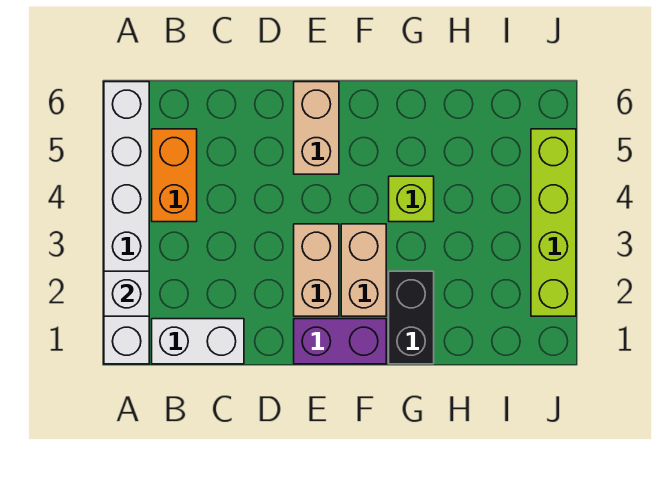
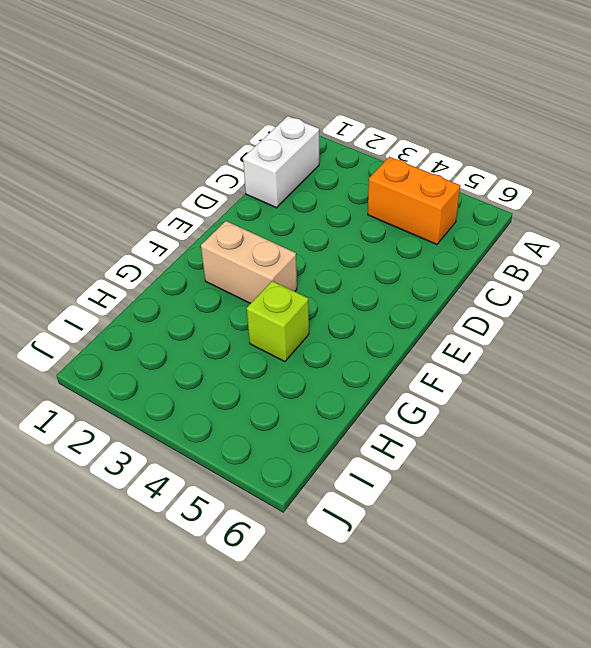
none -> white brick A1:A6 level 1
none -> purple brick E1:F1 level 1

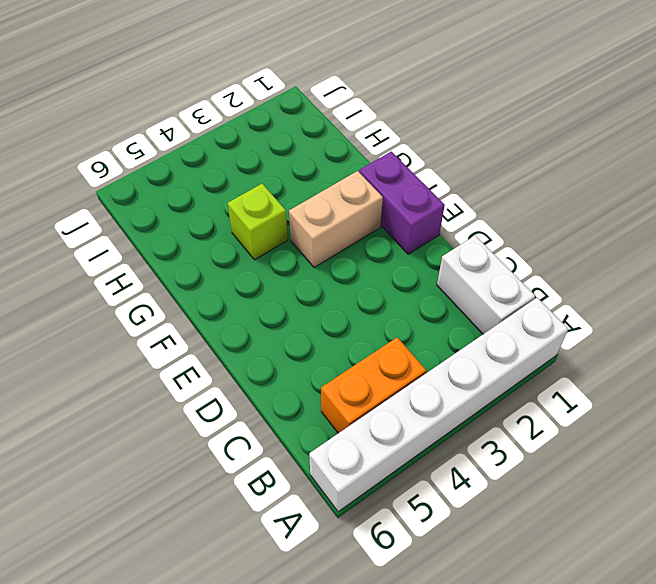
none -> tan brick E2:E3 level 1
none -> tan brick E5:E6 level 1

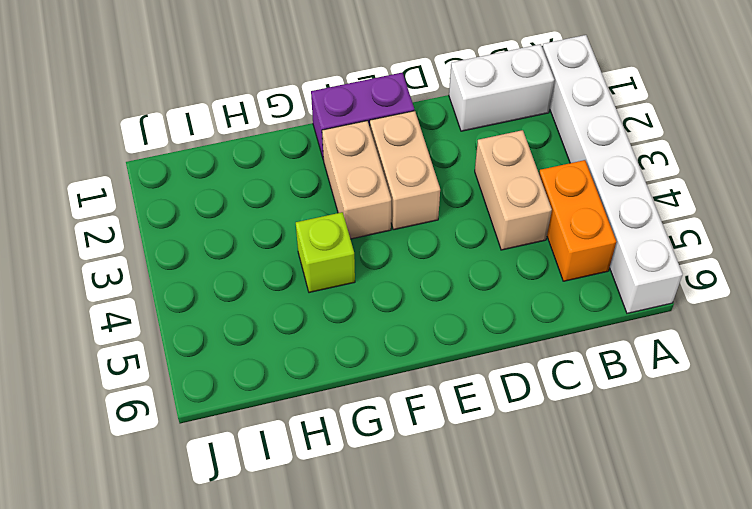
tan brick C3:C4 level 1 -> tan brick E5:E6 level 1
none -> black brick G1:G2 level 1
none -> lime brick J2:J5 level 1

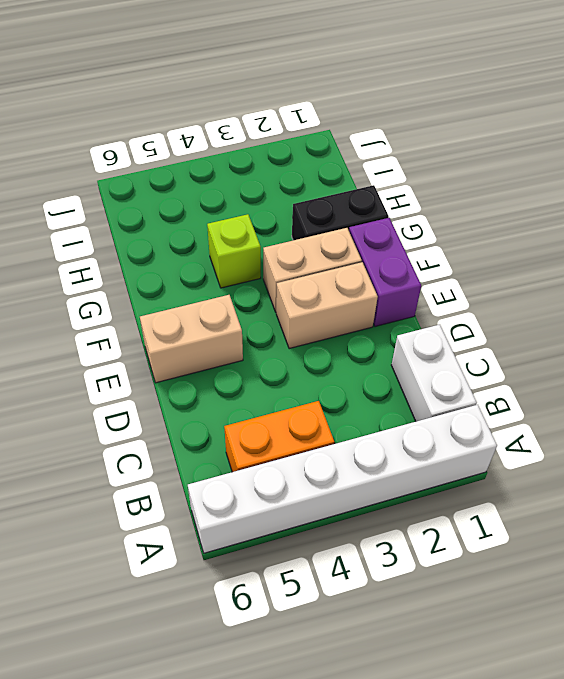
none -> lime brick J2:J5 level 1
none -> white brick A2 level 2

